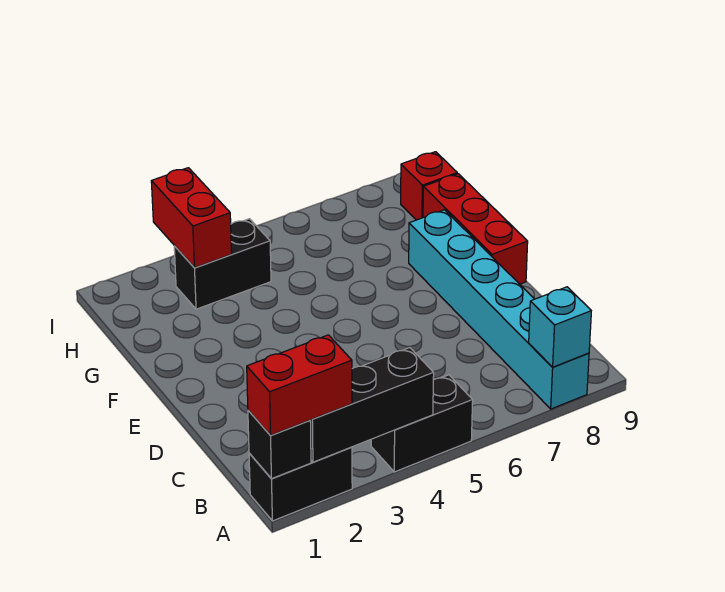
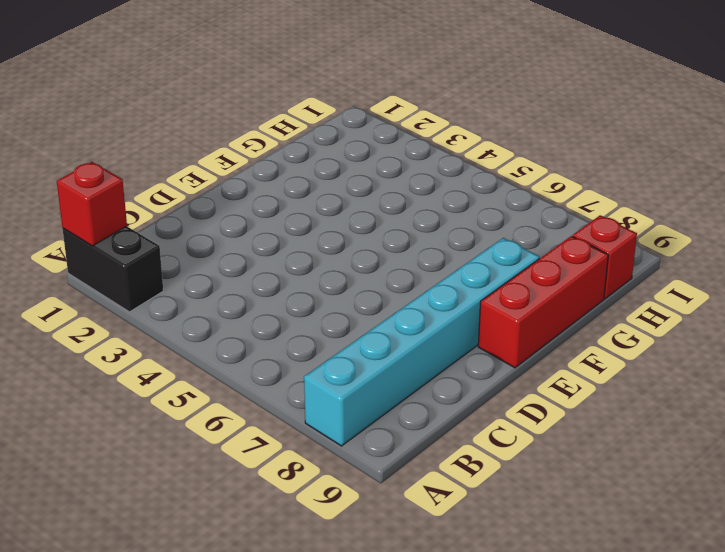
red brick A1 level 2 -> black brick A1 level 2
none -> black brick A4:A5 level 1
none -> black brick H3:H4 level 1

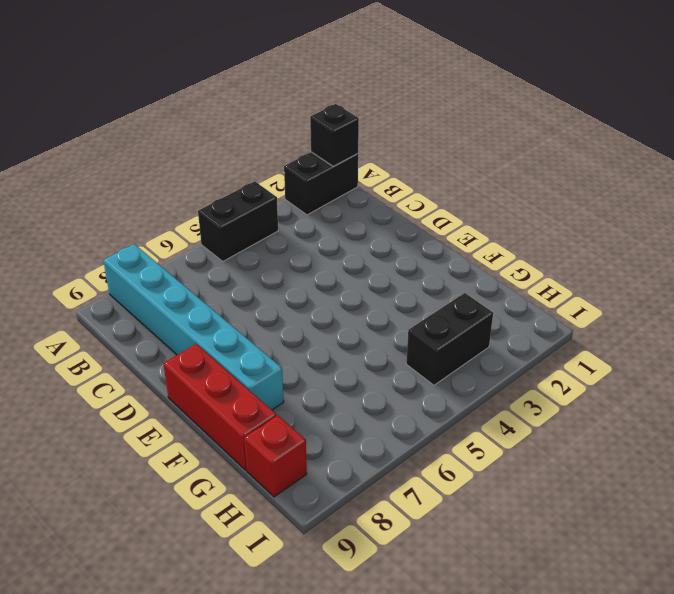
none -> black brick A2:A4 level 2
none -> cyan brick A8 level 2

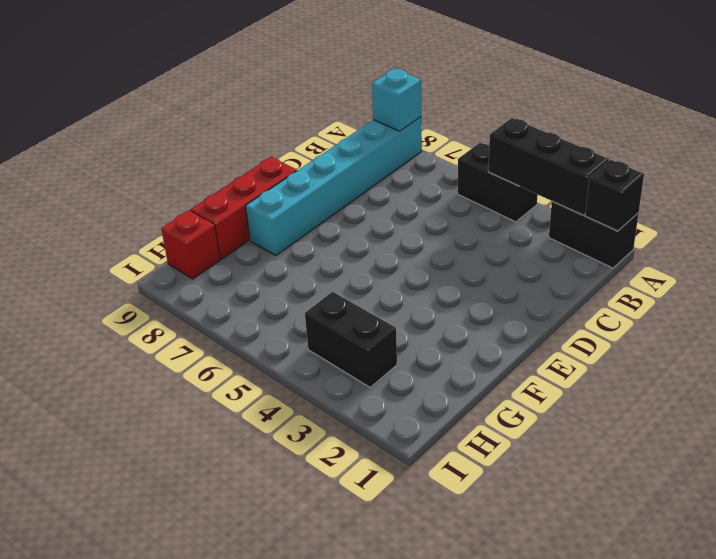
none -> red brick H3:I3 level 2
none -> red brick A1:A2 level 3

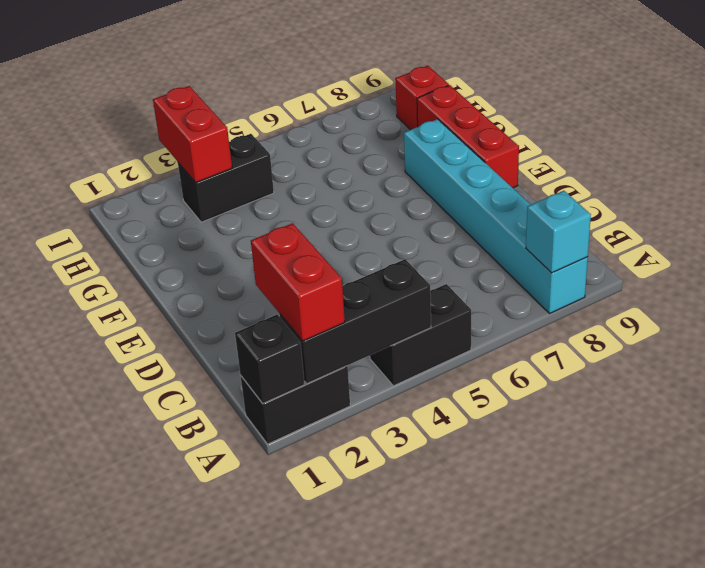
red brick A2:B2 level 3 -> red brick A1:A2 level 3

